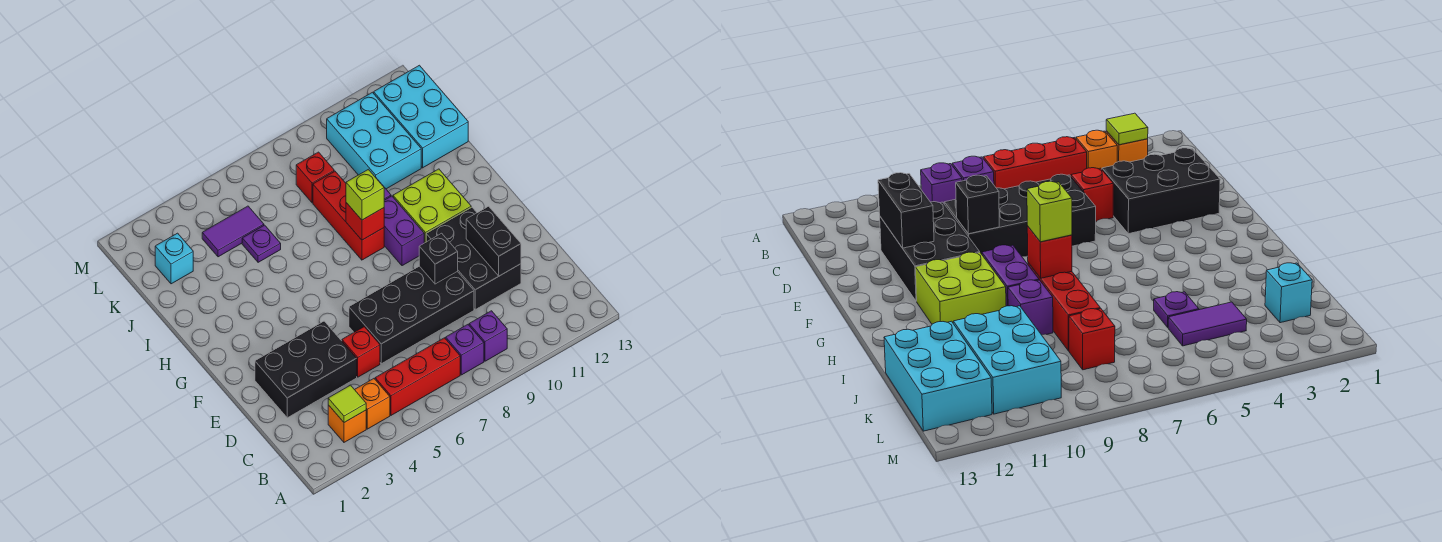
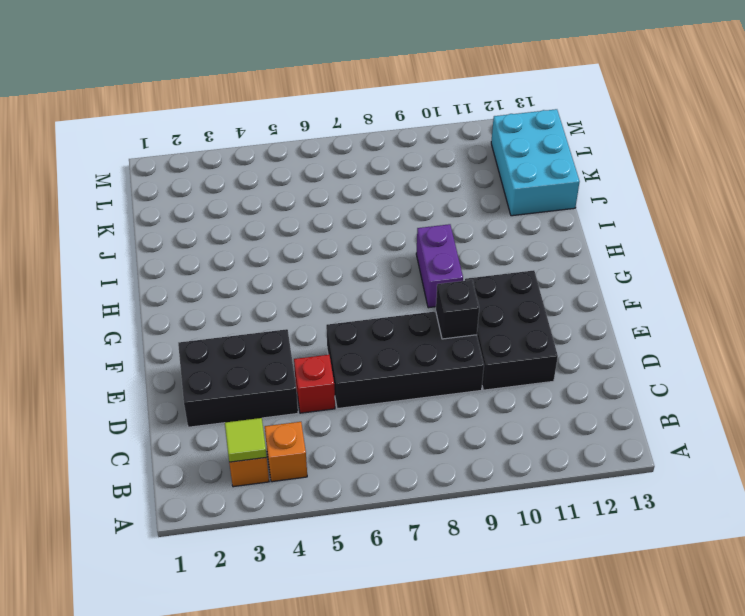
none -> red brick B5:B7 level 1
none -> purple brick B8 level 1
none -> purple brick B9 level 1

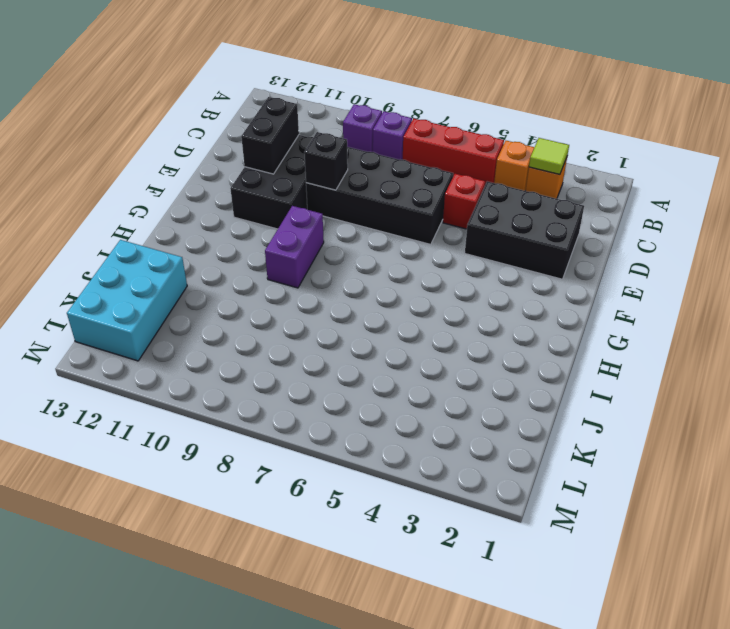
none -> lime brick G10:H11 level 1
none -> red brick H8:J8 level 1
none -> purple brick I9 level 1

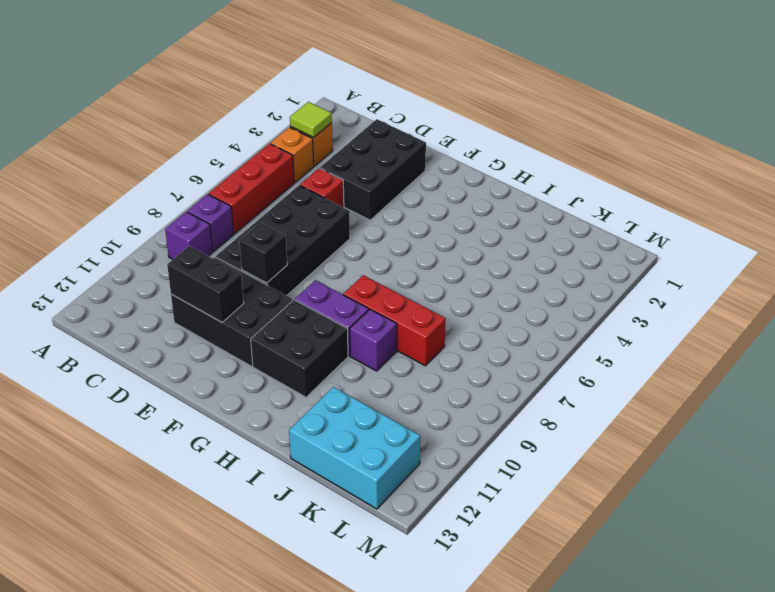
black brick G10:H11 level 1 -> lime brick G10:H11 level 1
none -> purple plate J5 level 1
none -> cyan brick J10:L11 level 1
none -> cyan brick K2 level 1

